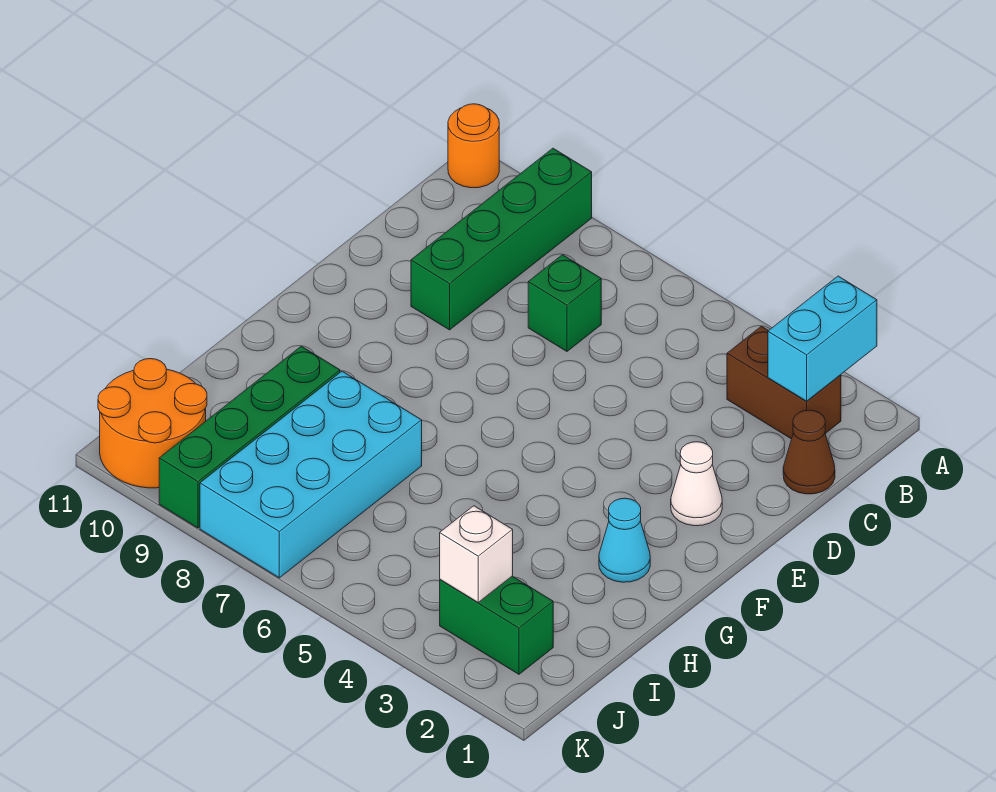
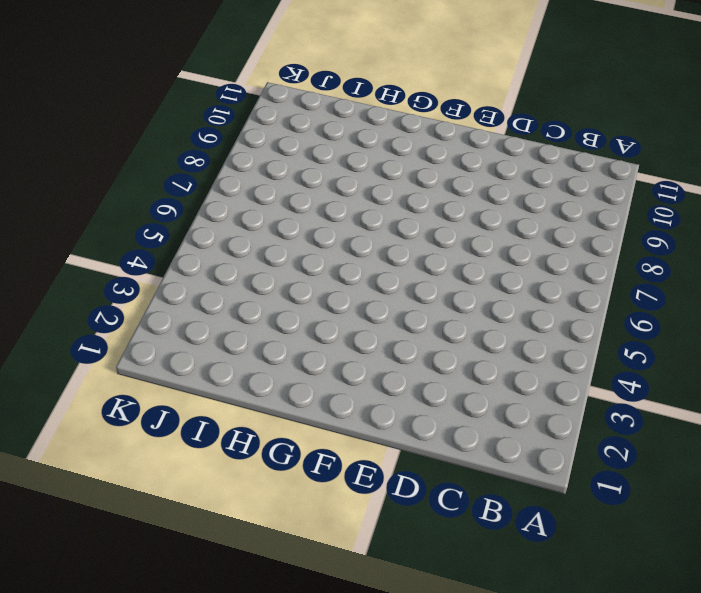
none -> green brick A9:D9 level 1
none -> orange round brick A11 level 1
none -> brown brick B2:B3 level 1

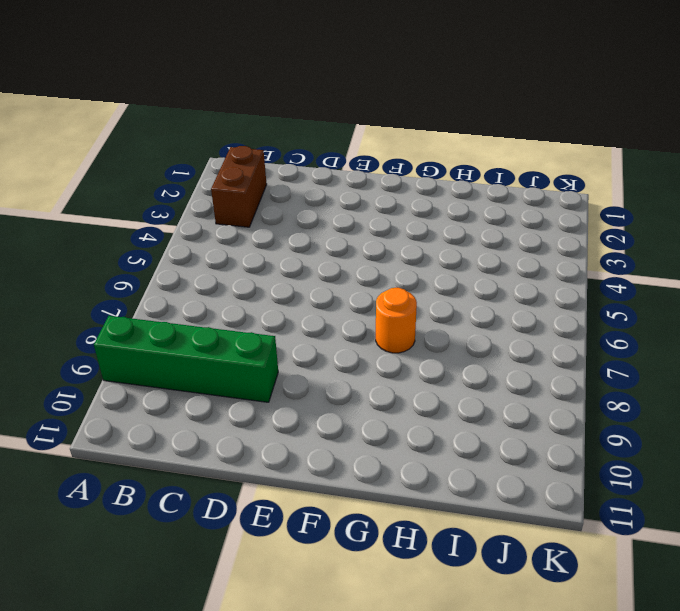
orange round brick G7 level 1 -> orange round brick A11 level 1
none -> brown cone C1 level 1
none -> green brick C7 level 1
none -> white cone E2 level 1

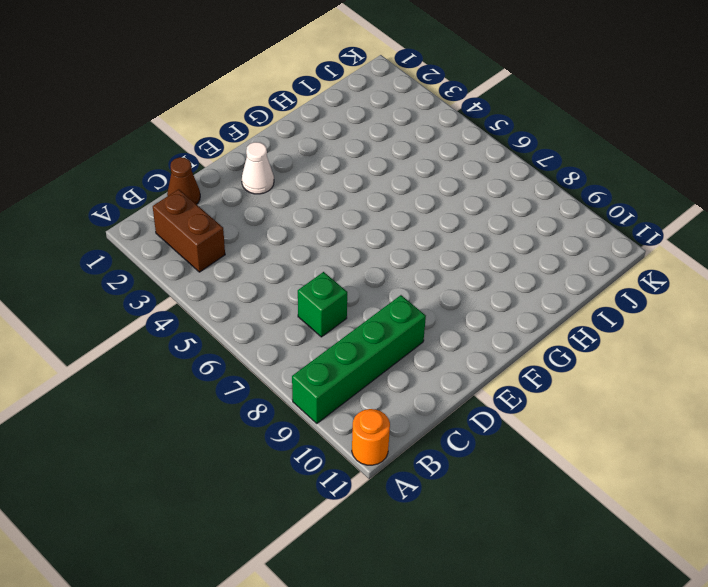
none -> cyan cone G2 level 1
none -> cyan brick H7:K8 level 1
none -> green brick H9:K9 level 1

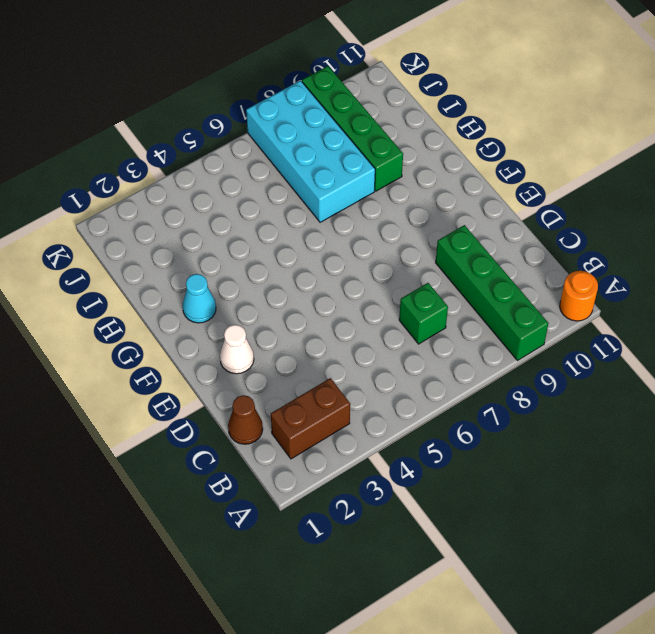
none -> green brick J2:J3 level 1
none -> orange round brick J10:K11 level 1
none -> cyan brick A2:B2 level 2

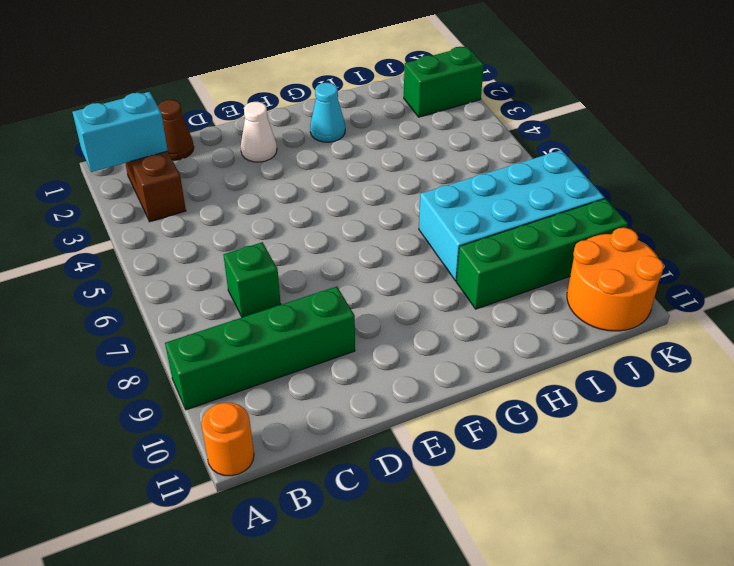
green brick J2:K2 level 1 -> green brick J2:J3 level 1
none -> white brick J3 level 2

